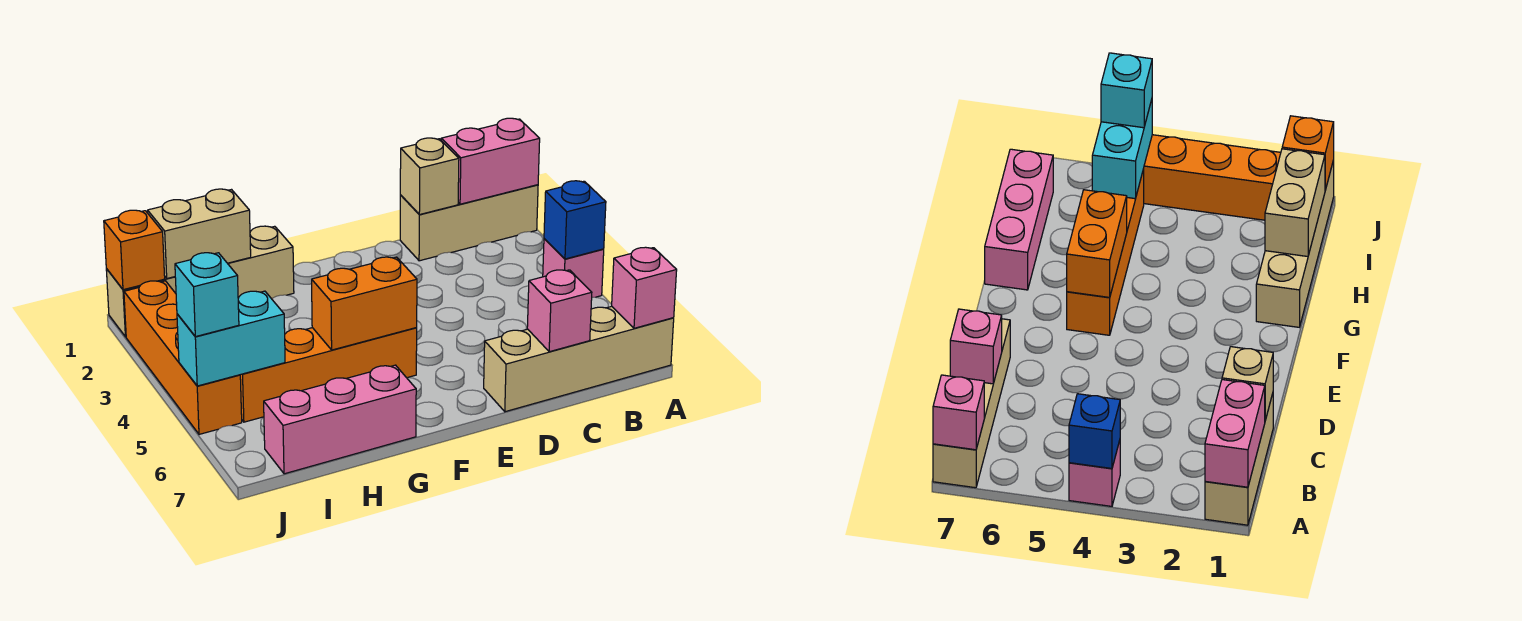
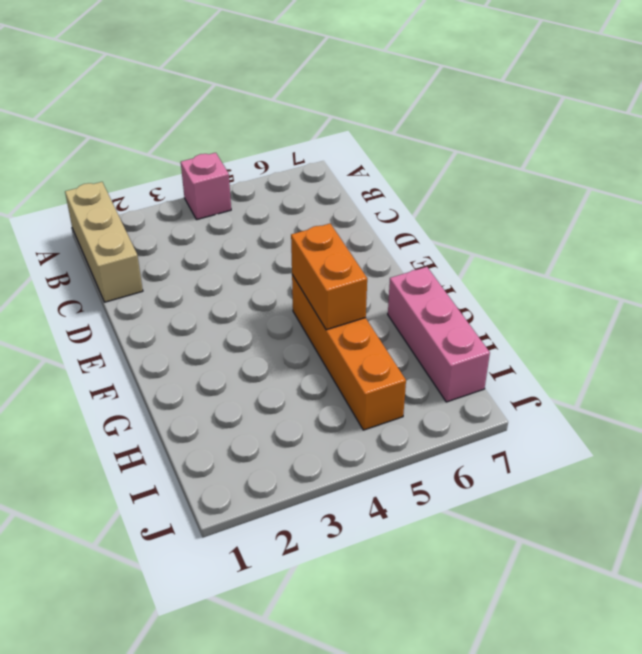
none -> tan brick A7:D7 level 1
none -> tan brick G1:J1 level 1
none -> orange brick J2:J5 level 1

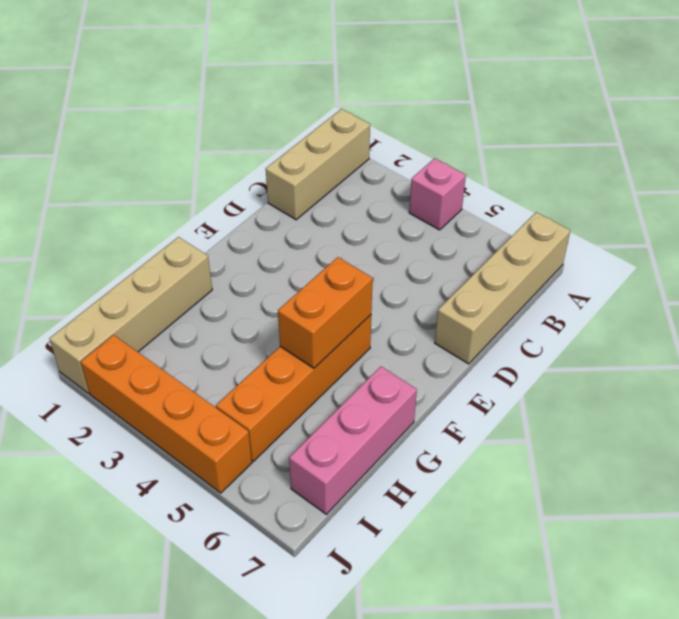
none -> pink brick A1:B1 level 2
none -> blue brick A4 level 2
none -> pink brick A7 level 2

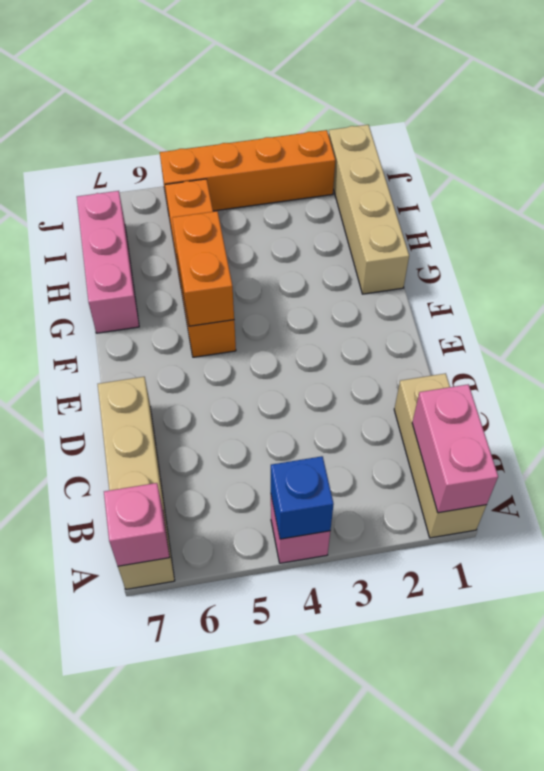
none -> tan brick C1 level 2
none -> pink brick C7 level 2
none -> tan brick H1:I1 level 2

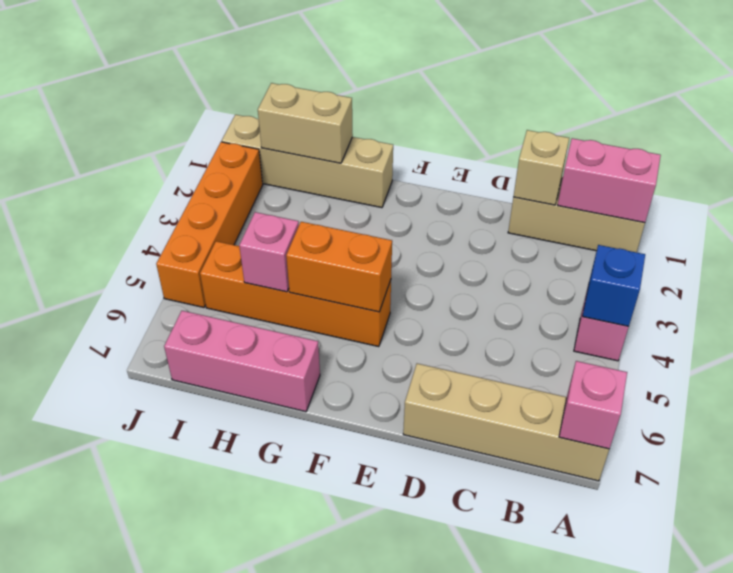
pink brick H5 level 2 -> pink brick C7 level 2
none -> cyan brick I5:J5 level 2
none -> orange brick J1 level 2
none -> cyan brick J5 level 3

